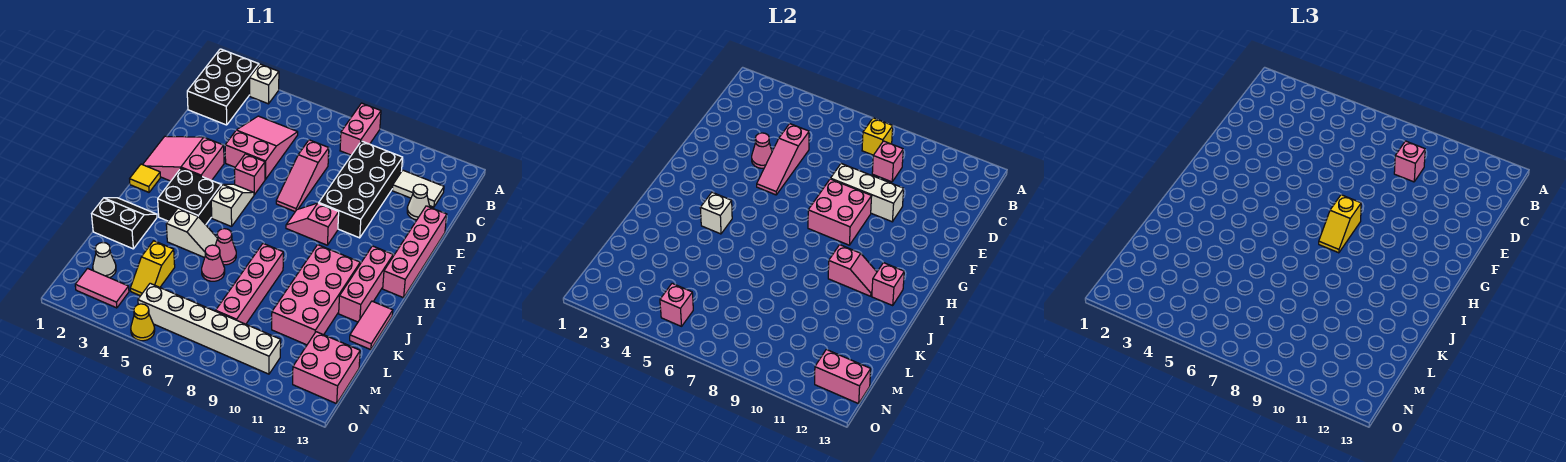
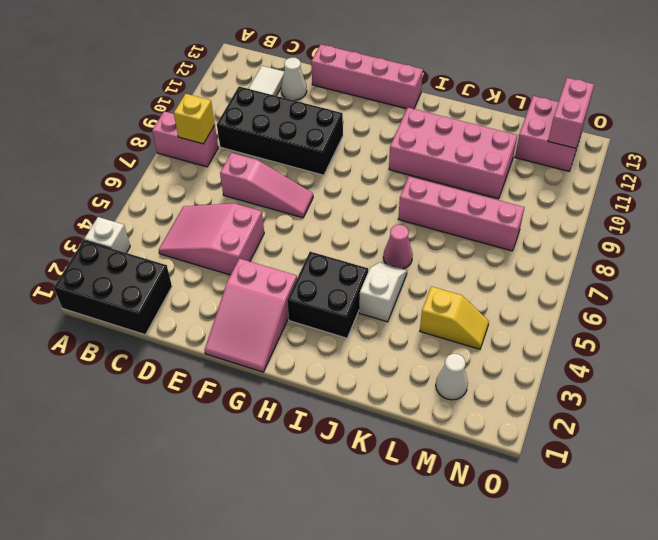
none -> pink brick F5 level 1
none -> white slope G5:H5 level 1 top H
none -> pink slope G8:G9 level 1 top 9
none -> yellow tile H1 level 1

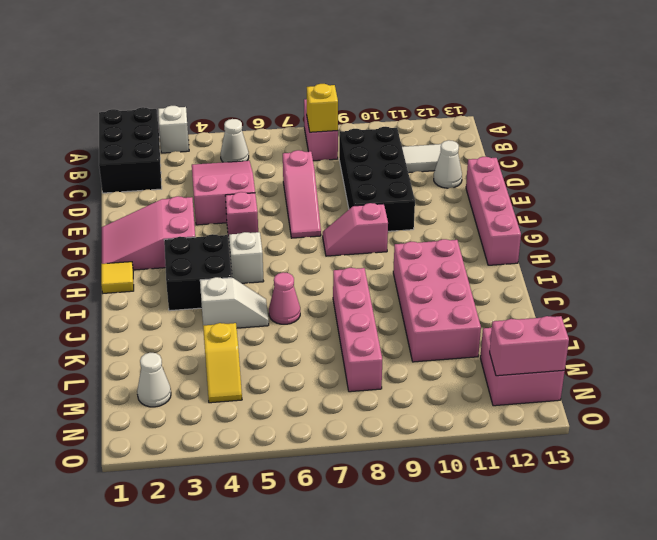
white cone B5 level 1 -> none
none -> pink brick H12:J12 level 1
none -> black slope J1:K2 level 1 top K
none -> pink tile J13:K13 level 1
none -> pink cone K6 level 1

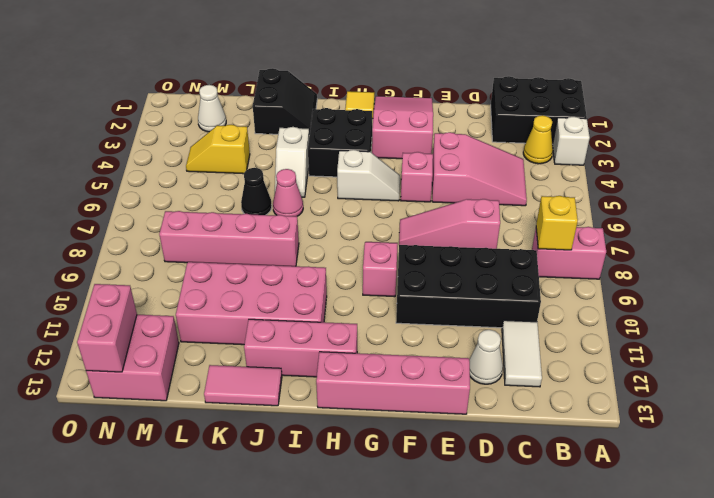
yellow cone B3 level 1 -> yellow cone O5 level 1
black cone K6 level 1 -> pink cone K6 level 1
none -> pink tile N2:N3 level 1
none -> white brick N5:N10 level 1
none -> pink brick C9 level 2
none -> pink slope D5:F5 level 2 top D

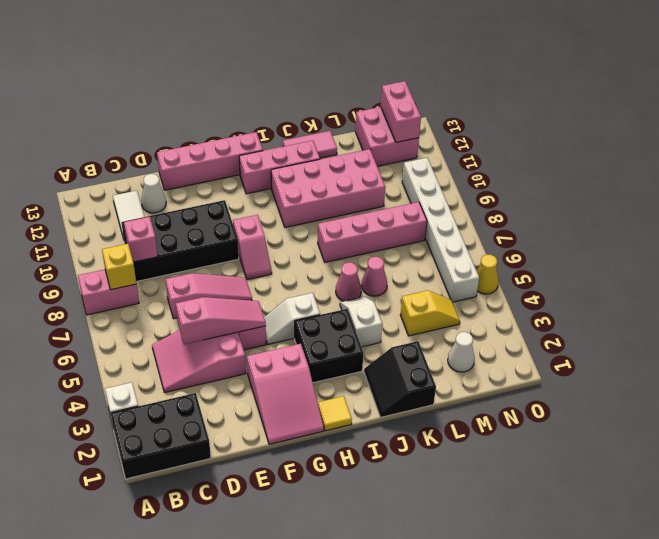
none -> pink tile N2:N3 level 1
none -> pink cone E4 level 2
none -> white brick E8:E10 level 2
none -> pink brick F8:G9 level 2

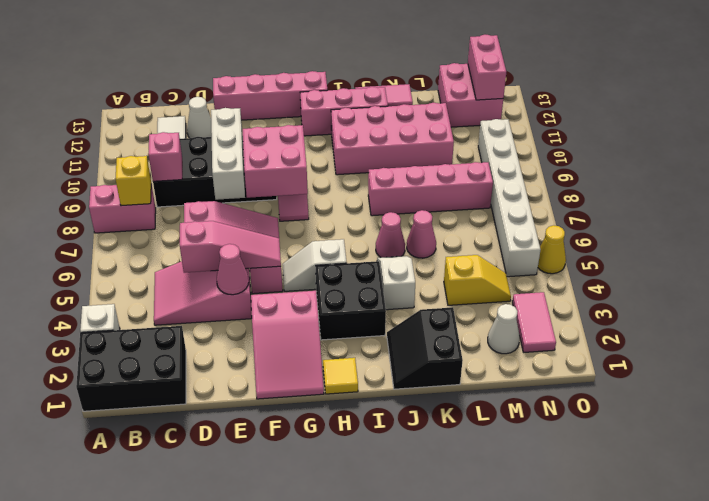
none -> white brick I4 level 2
none -> pink slope I10:I11 level 2 top 10
none -> pink brick I12 level 2
none -> pink brick N5 level 2

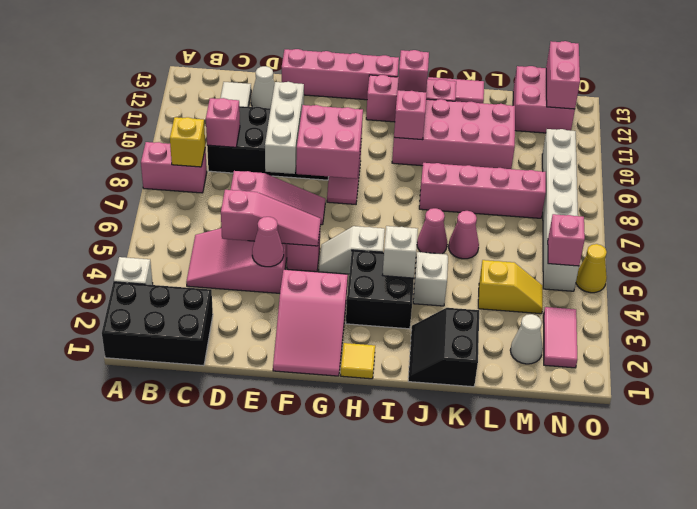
none -> pink brick C9 level 3
none -> yellow slope G8:H8 level 3 top G

